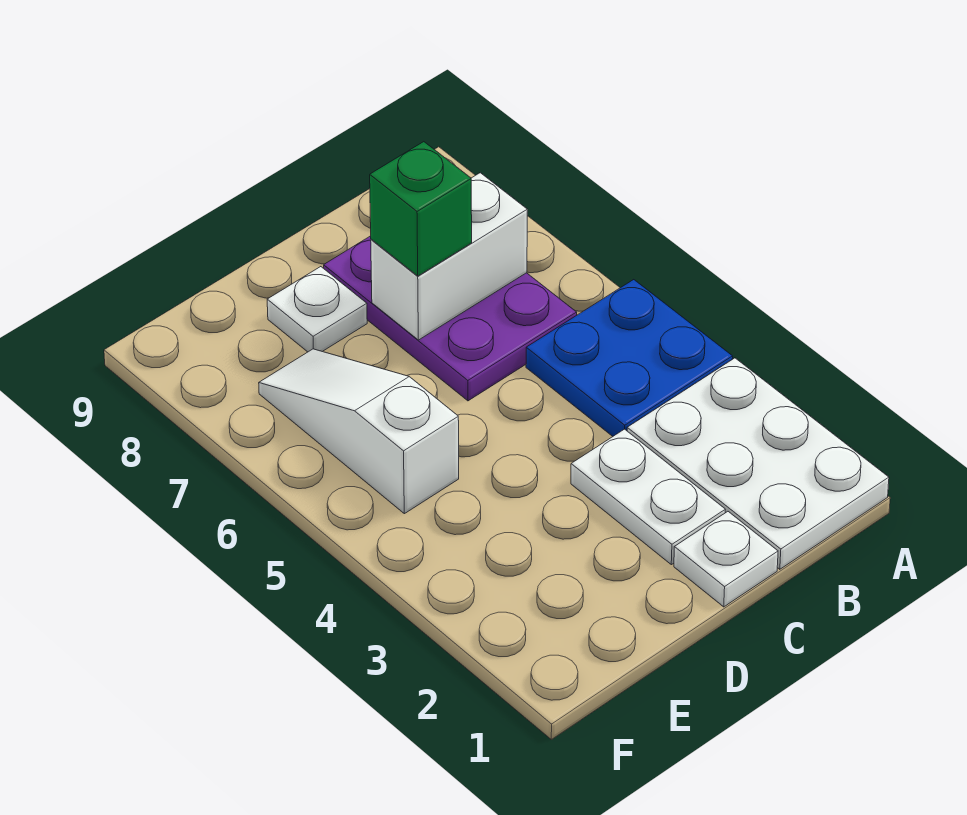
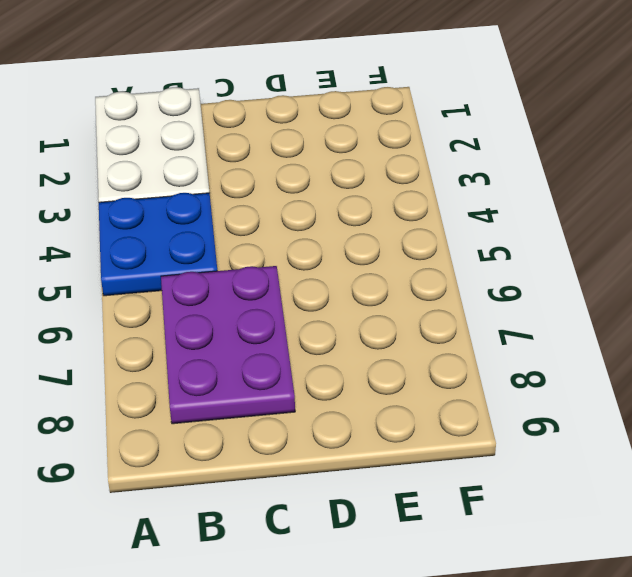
none -> white plate C1 level 1
none -> white plate C2:C3 level 1

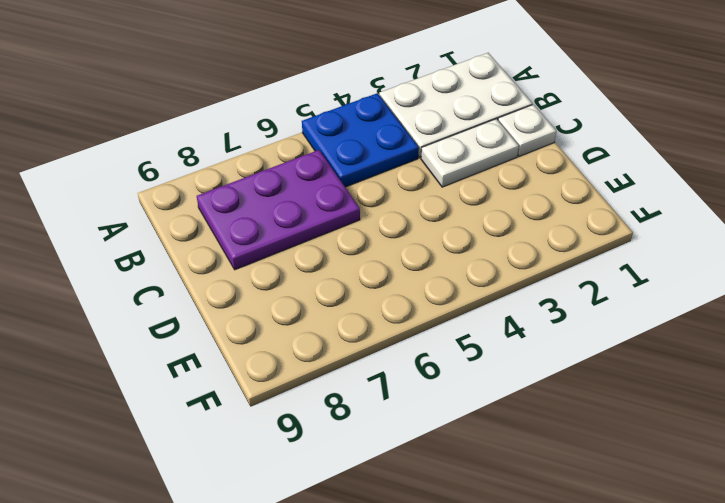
none -> white plate D8 level 1
none -> white slope E5:E7 level 1 top 5

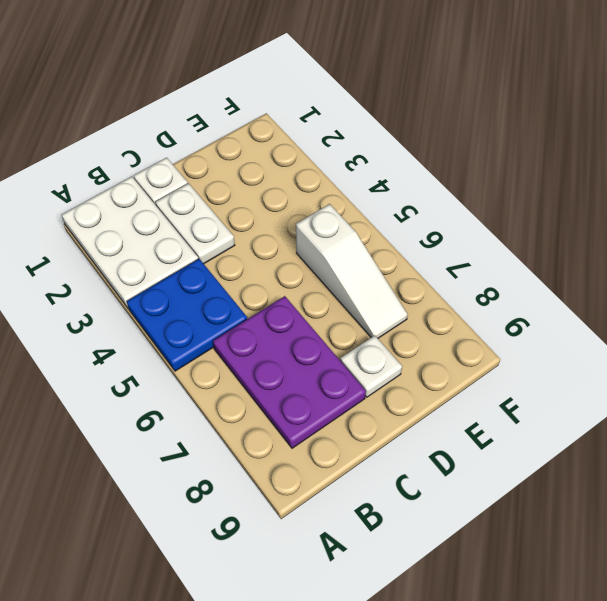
none -> white brick B7:C7 level 2
none -> green brick C7 level 3

